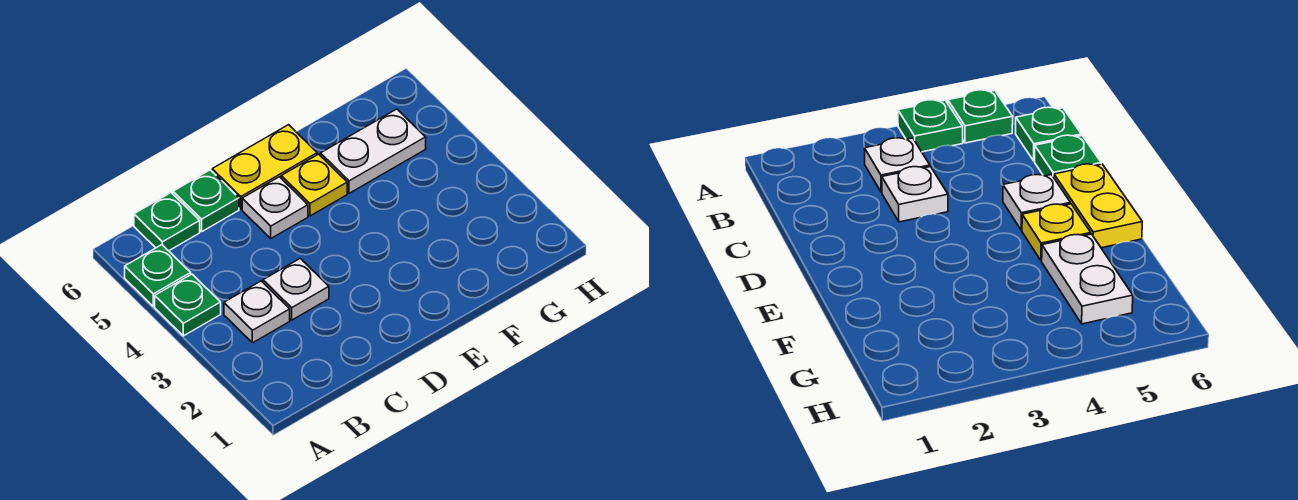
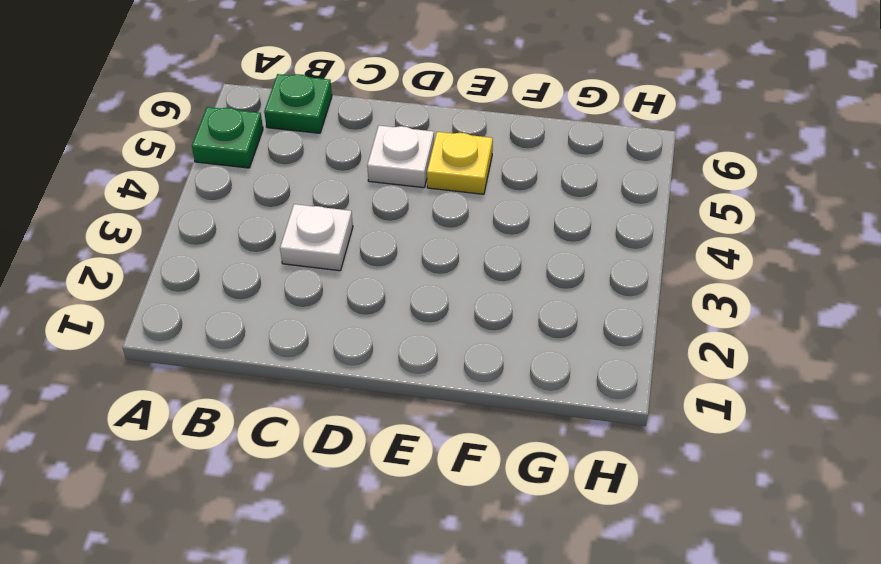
none -> green plate A4 level 1
none -> white plate B3 level 1

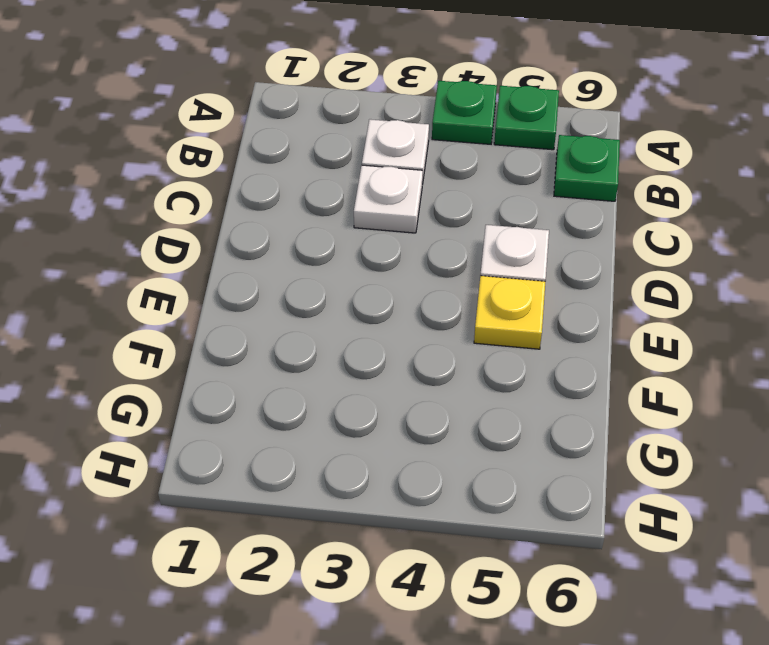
none -> green plate C6 level 1
none -> yellow plate D6:E6 level 1

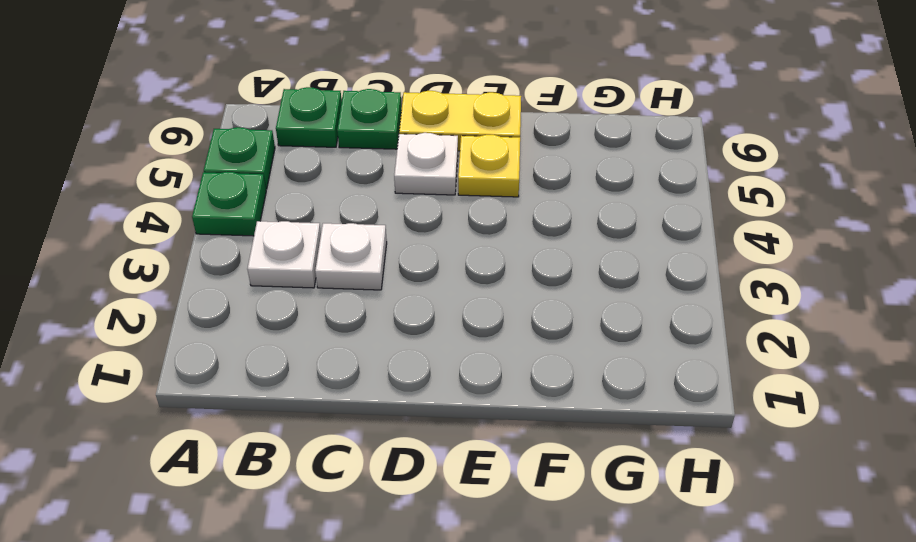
none -> white plate F5:G5 level 1

